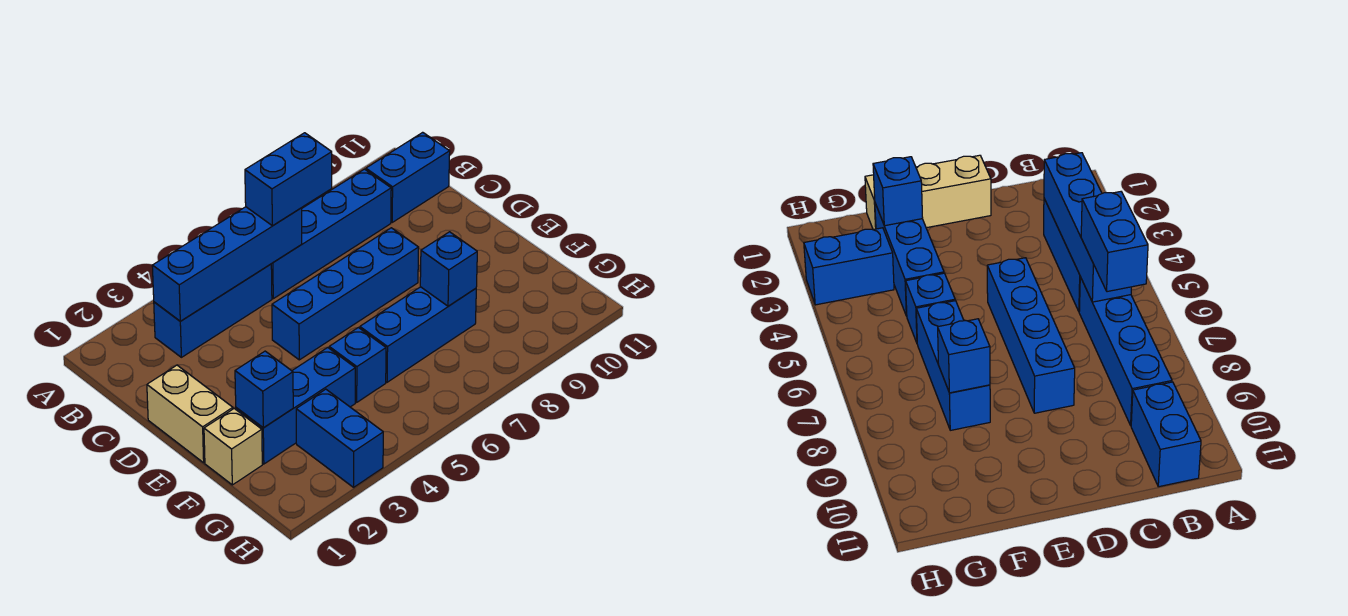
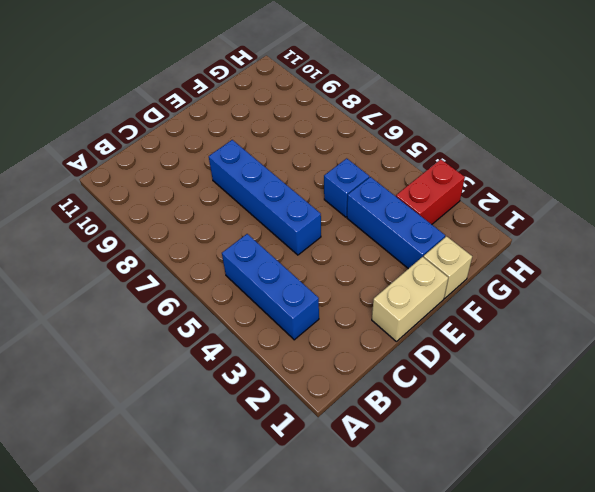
red brick G3:H3 level 1 -> blue brick G3:H3 level 1
none -> blue brick B6:B9 level 1
none -> blue brick B10:B11 level 1
none -> blue brick F6:F8 level 1

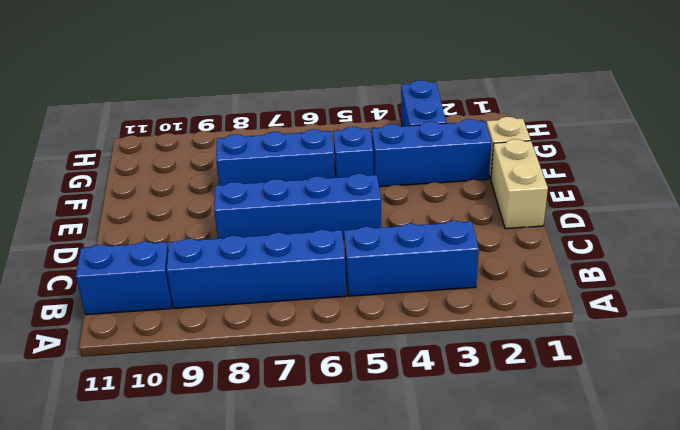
none -> blue brick B3:B6 level 2
none -> blue brick F2 level 2
none -> blue brick F8 level 2

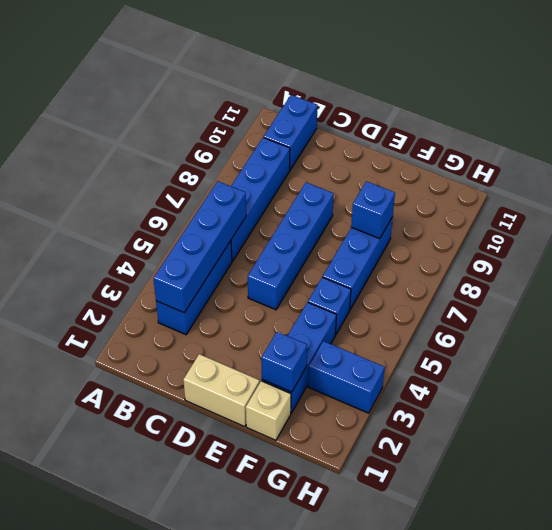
none -> blue brick B6:B7 level 3

